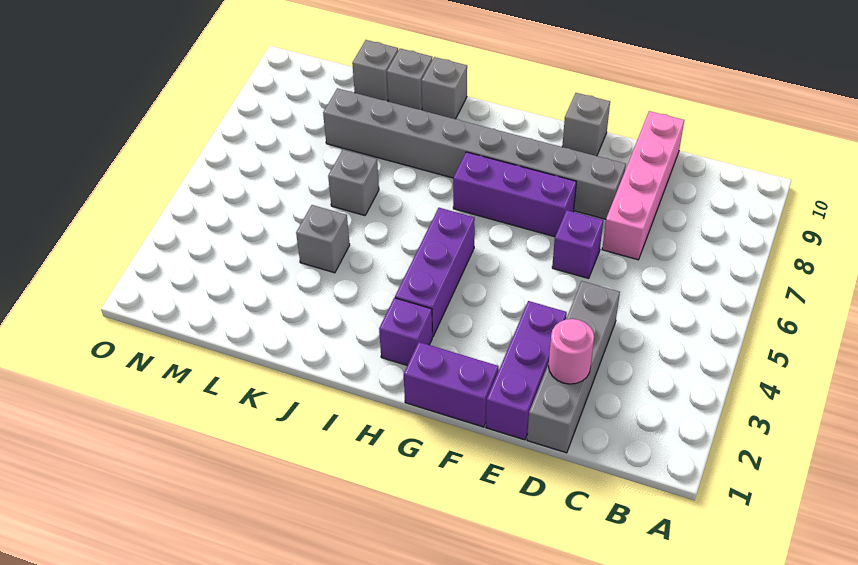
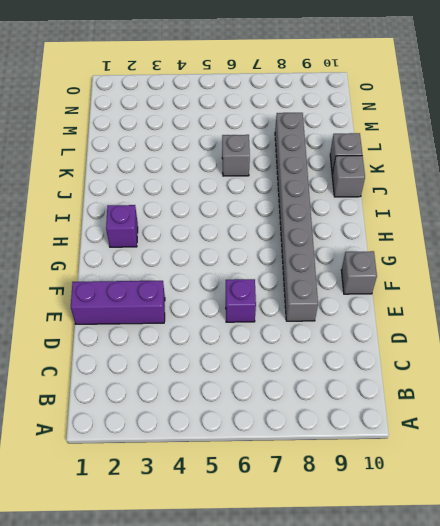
none -> grey brick D1:D4 level 1
none -> pink brick D7:D10 level 1
none -> purple brick F1:G1 level 1

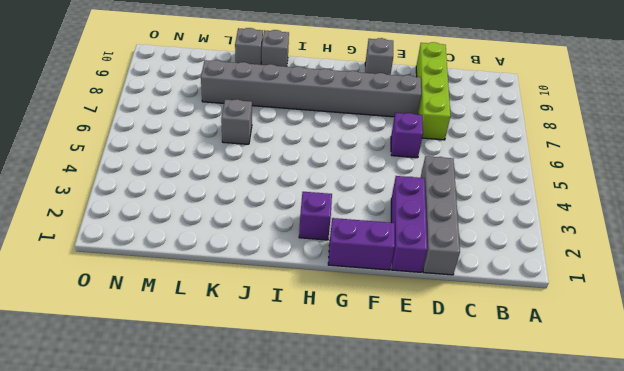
lime brick D7:D10 level 1 -> pink brick D7:D10 level 1
none -> purple brick F7:H7 level 1
none -> purple brick H3:H5 level 1
none -> grey brick K4 level 1

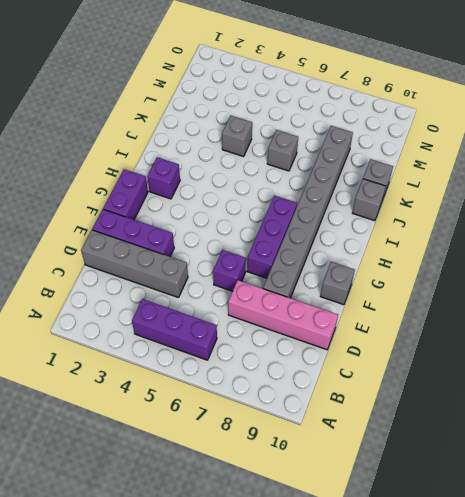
purple brick B4:B6 level 1 -> purple brick H3:H5 level 1
none -> grey brick L10 level 1
none -> pink round brick D2 level 2

